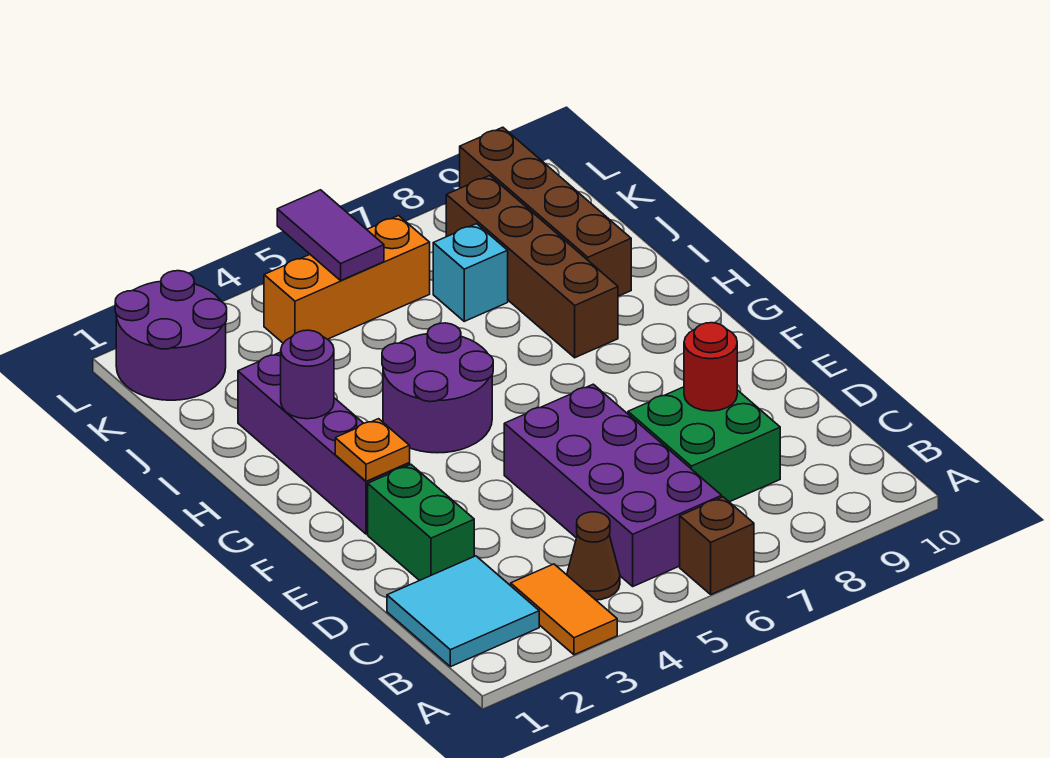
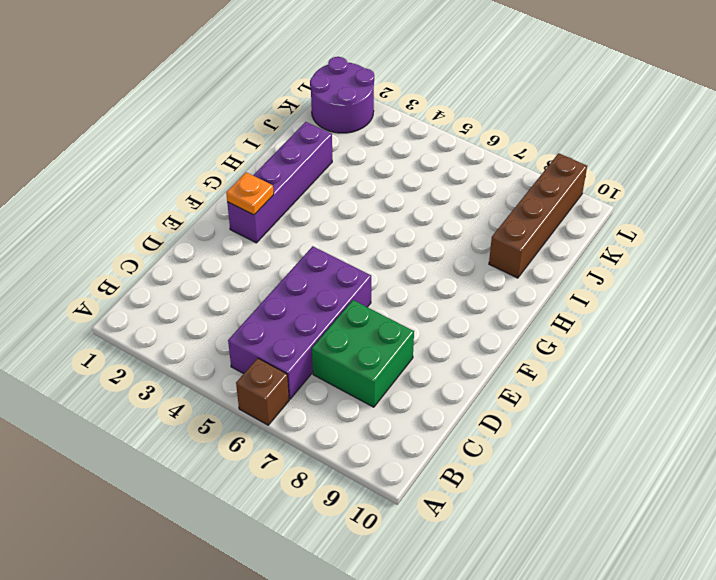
none -> orange tile A3:B3 level 1
none -> cyan tile B1:C2 level 1
none -> brown cone B4 level 1

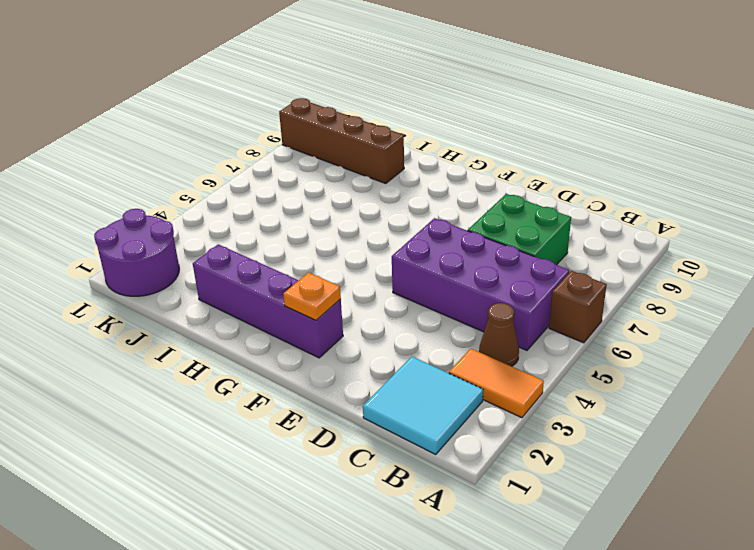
none -> green brick D2:E2 level 1
none -> purple round brick G4:H5 level 1
none -> brown brick H8:K8 level 1

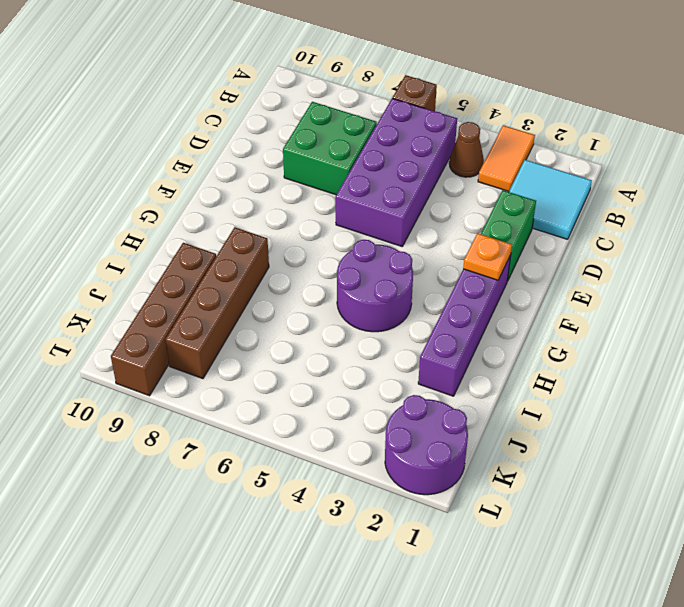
none -> cyan brick J7 level 1
none -> orange brick K4:K6 level 1
none -> red round brick D8 level 2

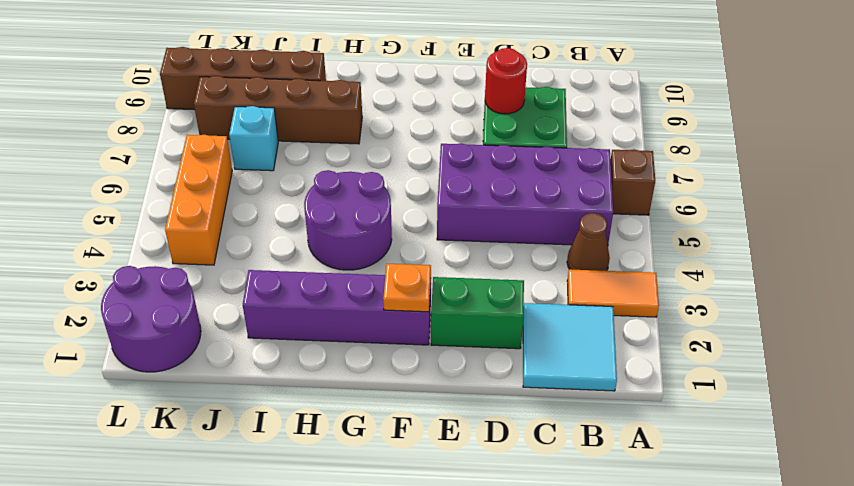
none -> purple round brick H2 level 2
none -> purple tile K5:L5 level 2

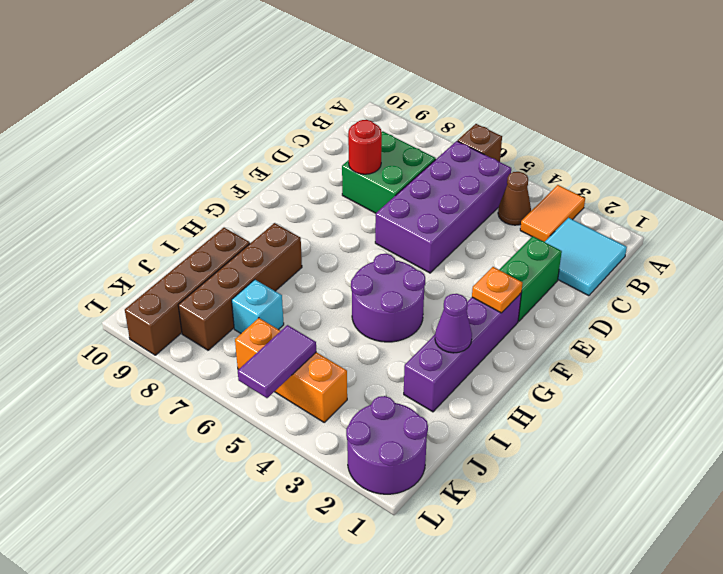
purple cone H2 level 2 -> purple round brick H2 level 2

